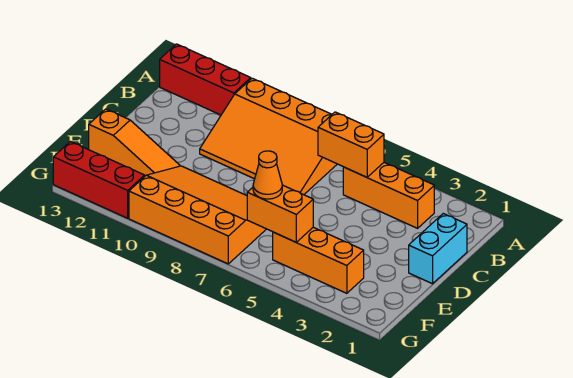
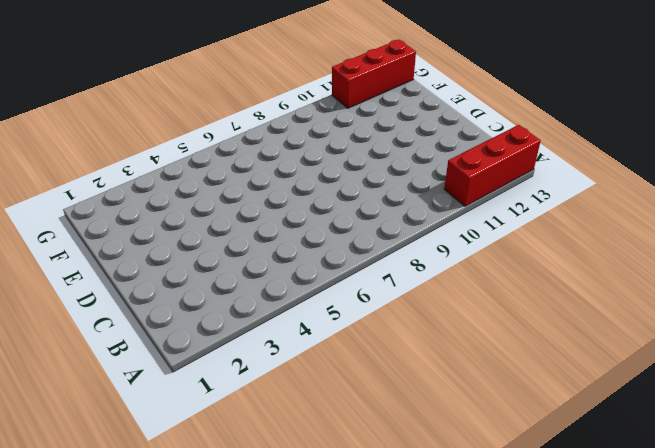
none -> orange slope A7:C10 level 1 top A
none -> orange brick B3:B5 level 1

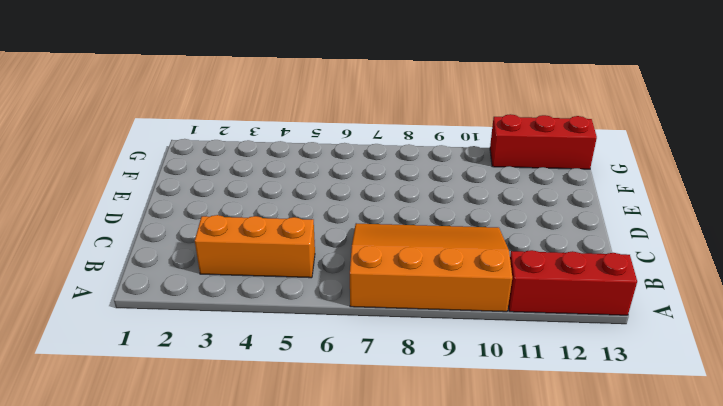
none -> cyan brick C1:D1 level 1
none -> orange slope E7:G10 level 1 top G

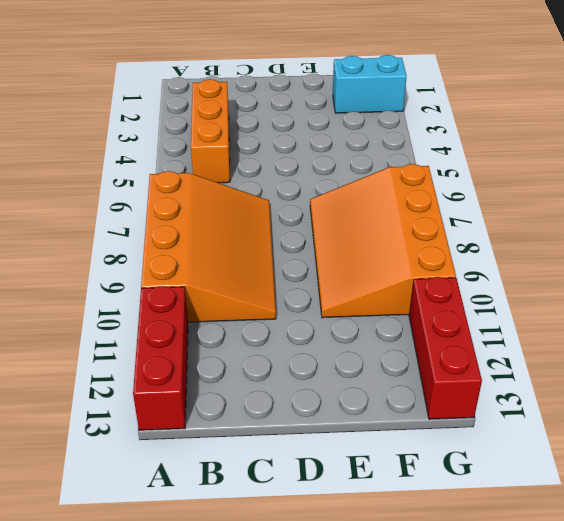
cyan brick F2:G2 level 1 -> cyan brick C1:D1 level 1
none -> orange slope E11:E13 level 1 top 13
none -> orange brick F3:F5 level 1

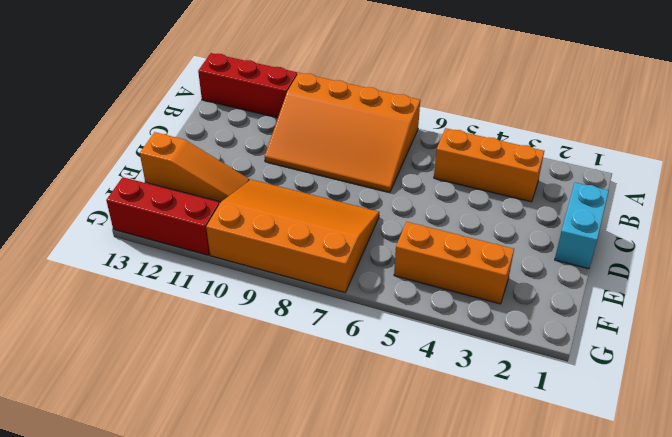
none -> orange brick B5:B6 level 2
none -> orange brick F5:F6 level 2

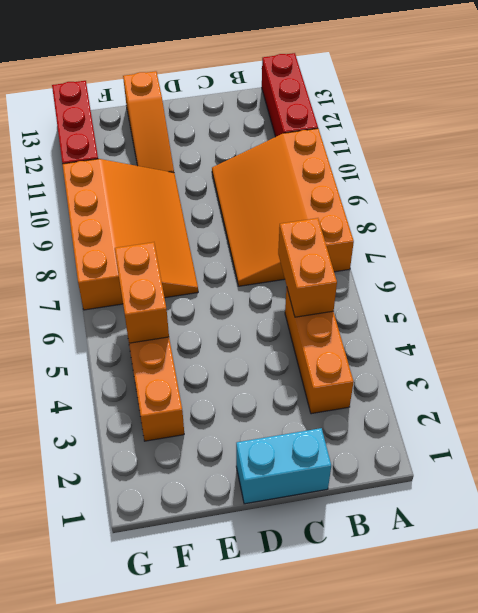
none -> orange cone F6 level 3

